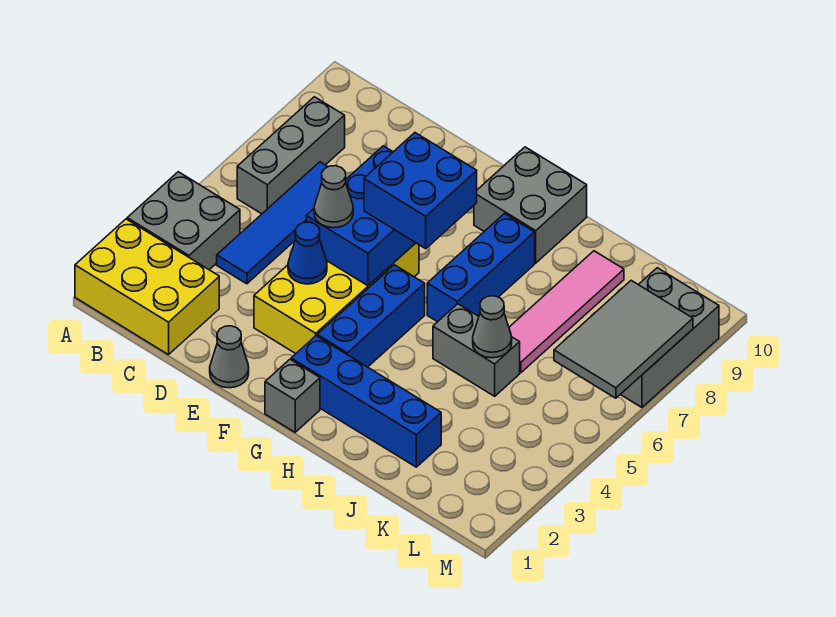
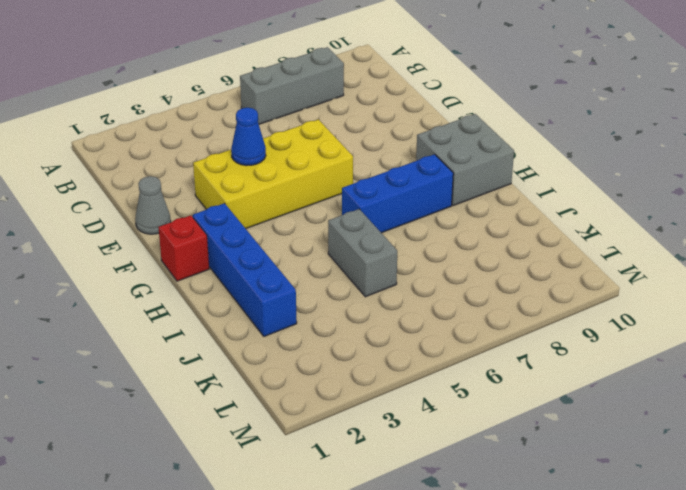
red brick G1 level 1 -> grey brick G1 level 1
none -> yellow brick A1:C2 level 1
none -> grey brick A3:B4 level 1
none -> blue tile C4:C7 level 1

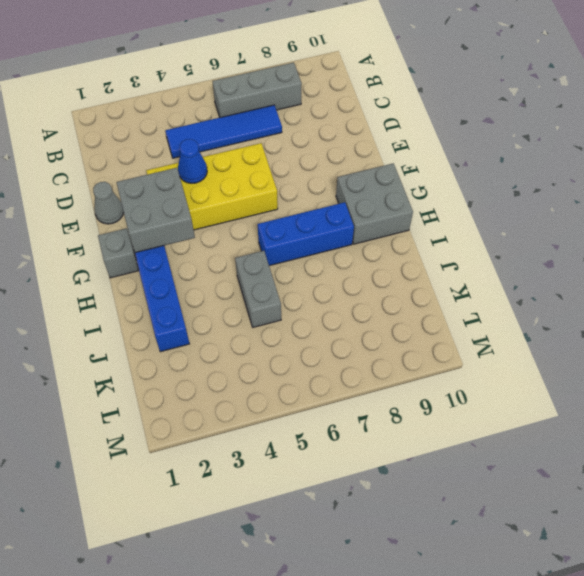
grey brick F2:G3 level 2 -> grey brick A3:B4 level 1
none -> yellow brick A1:C2 level 1
none -> blue brick G3:G5 level 1
none -> pink tile J6:J9 level 1

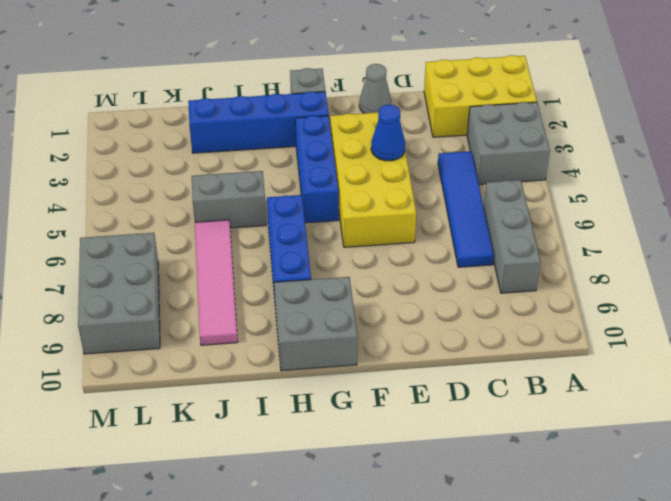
none -> blue brick E5:F7 level 2
none -> grey cone J5 level 2
none -> grey tile L6:M8 level 2

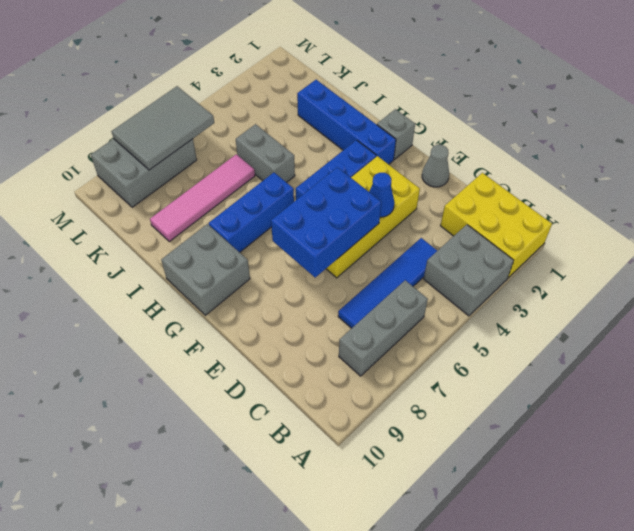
none -> grey cone J5 level 2
none -> grey cone E5 level 3
none -> blue brick F6:G7 level 3

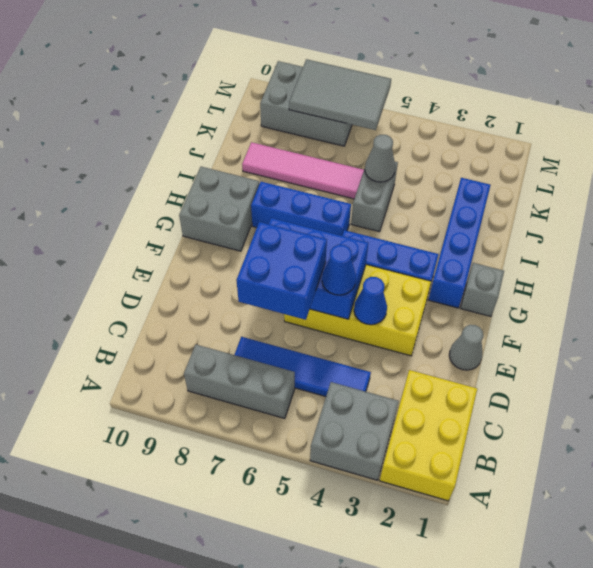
blue brick D6:E7 level 3 -> blue brick F6:G7 level 3
blue cone E5 level 3 -> grey cone E5 level 3

